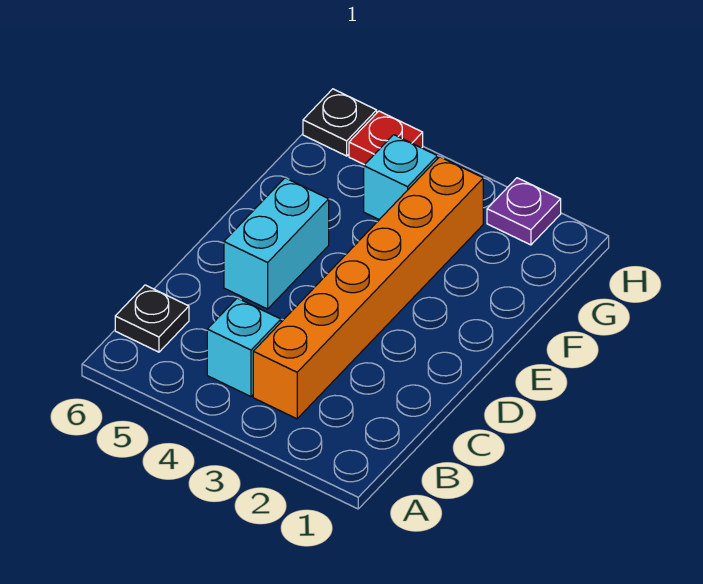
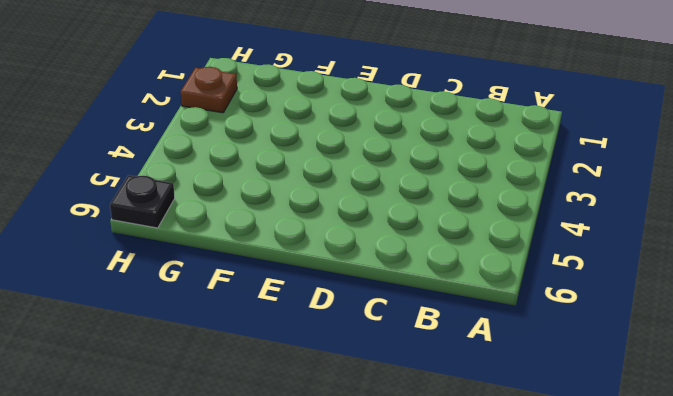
brown plate H2 level 1 -> purple plate H2 level 1
none -> orange brick B3:G3 level 1
none -> cyan brick B4 level 1

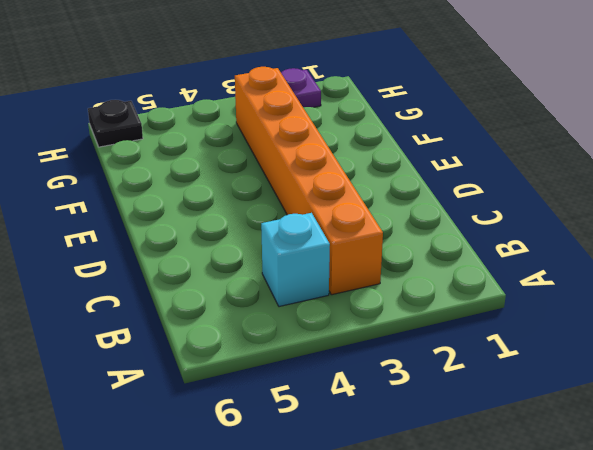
none -> black plate B6 level 1
none -> cyan brick D5:E5 level 1

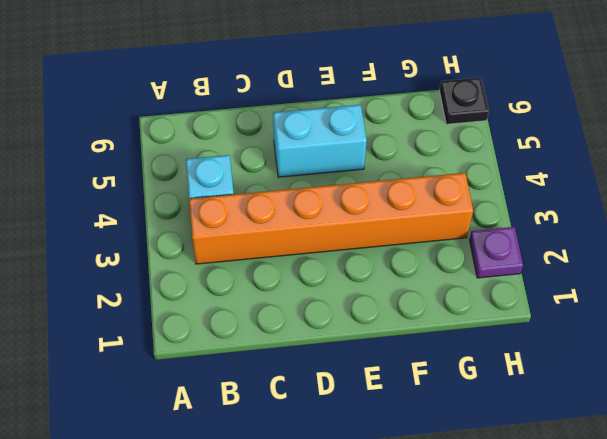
none -> black plate B6 level 1
none -> cyan brick G4 level 1

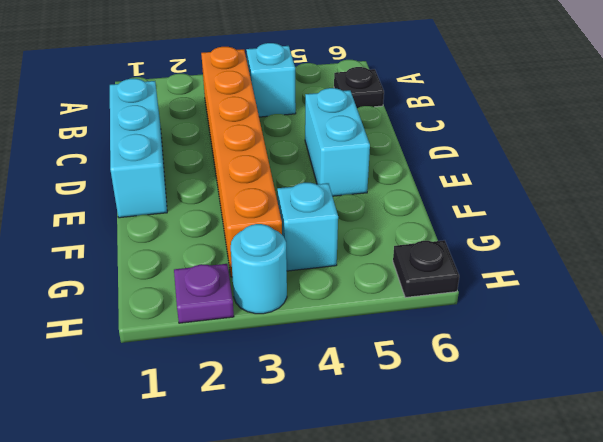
cyan brick C1:E1 level 1 -> none
cyan round brick H3 level 1 -> none
none -> red plate H5 level 1

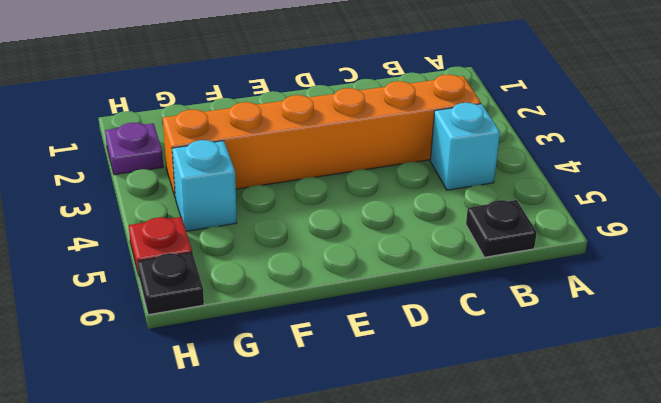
none -> cyan brick D5:E5 level 1

